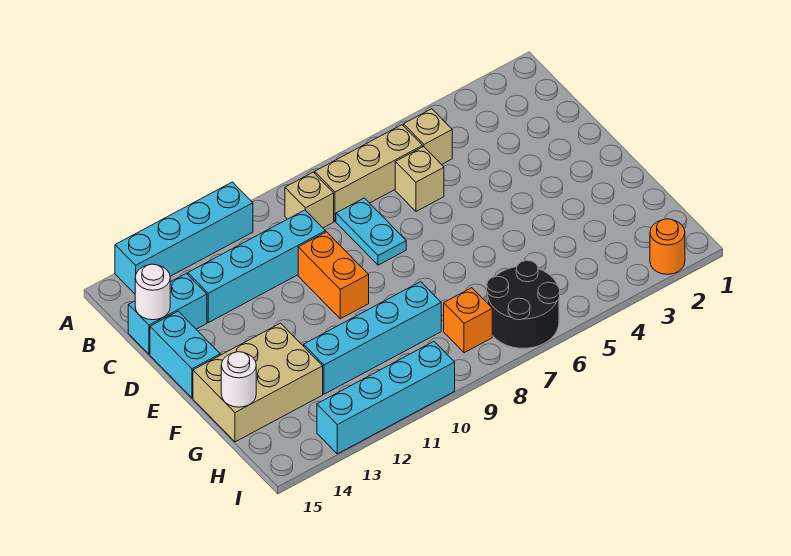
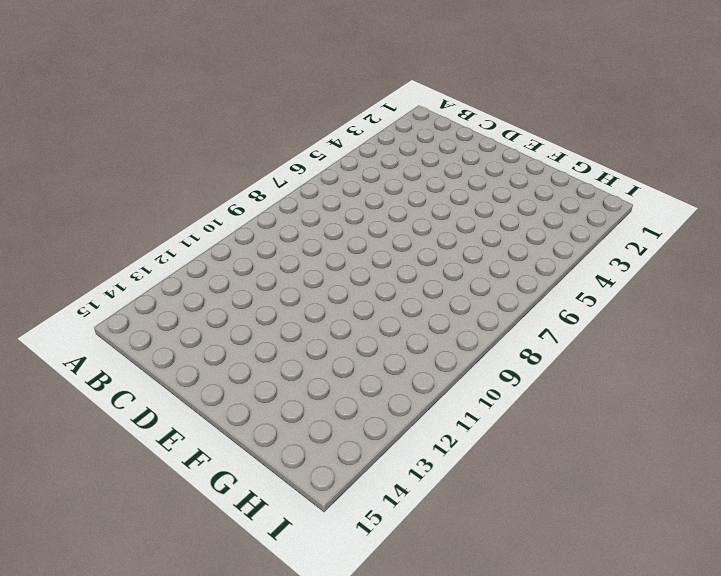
none -> cyan brick A11:A14 level 1
none -> tan brick B5 level 1
none -> tan brick B6:B8 level 1

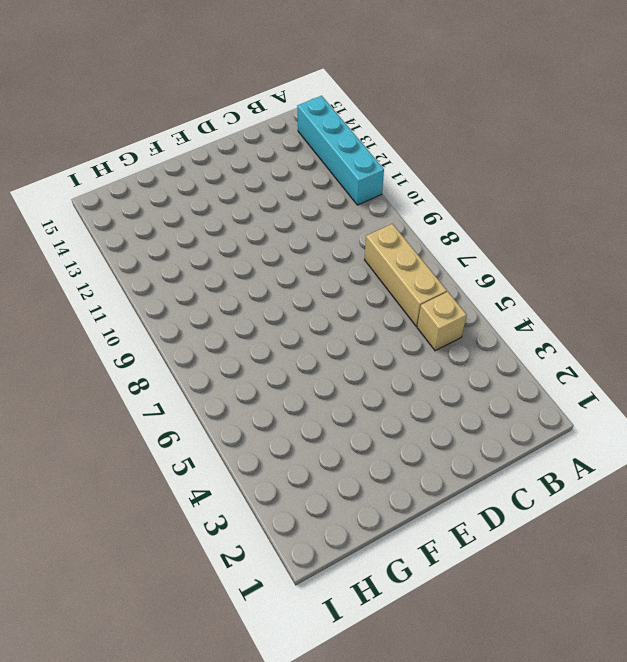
none -> tan brick B9 level 1
none -> tan brick C6 level 1
none -> cyan plate C8:D8 level 1

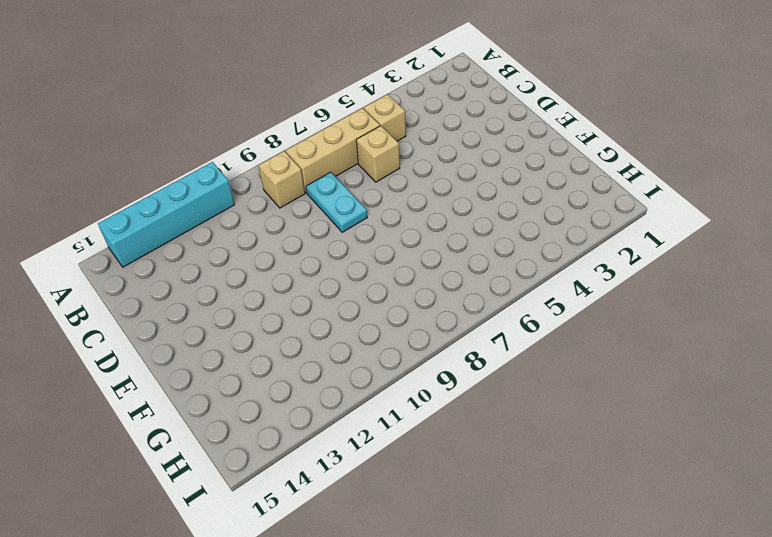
none -> cyan brick C10:C13 level 1
none -> cyan brick C14:C15 level 1
none -> orange brick D10:E10 level 1

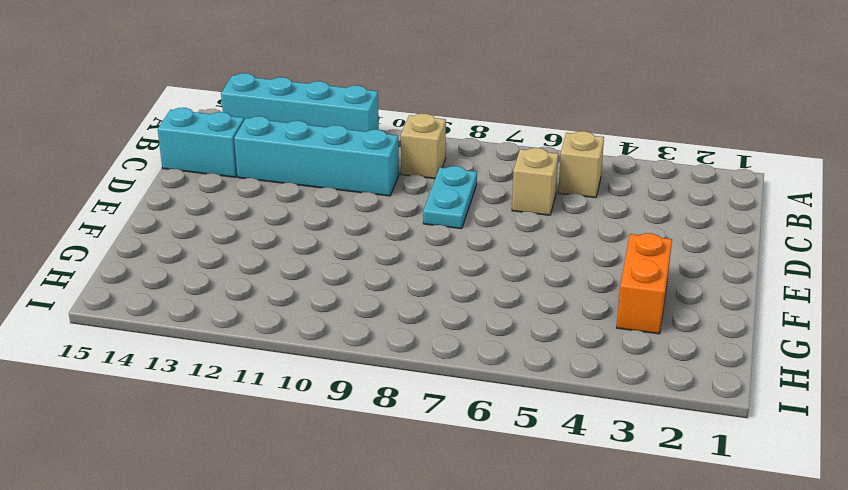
orange brick F3:G3 level 1 -> orange brick D10:E10 level 1
none -> tan brick B6:B8 level 1
none -> cyan brick D15:E15 level 1
none -> tan brick F13:G15 level 1

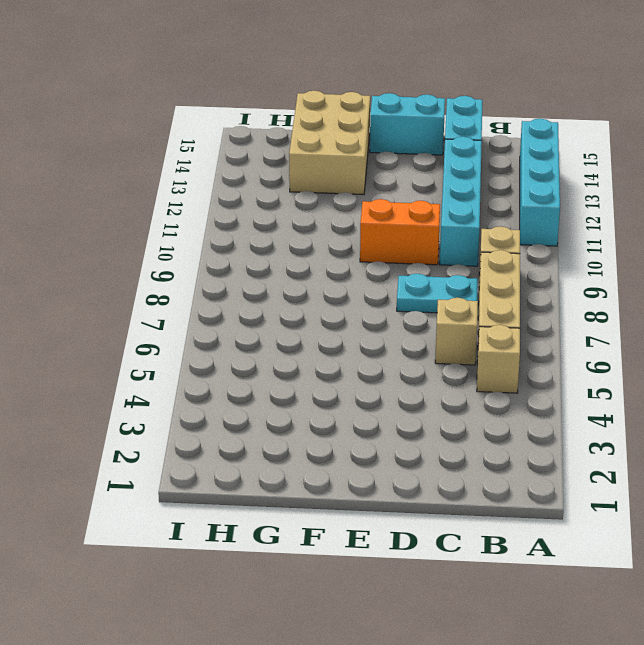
none -> cyan brick G9:G12 level 1
none -> black round brick H6:I7 level 1
none -> orange brick H8 level 1

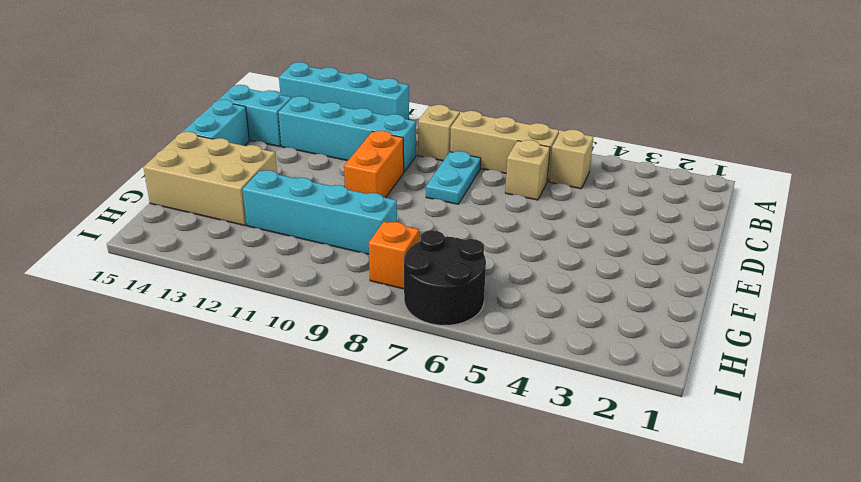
none -> orange round brick I2 level 1
none -> cyan brick I10:I13 level 1
none -> white round brick C15 level 2

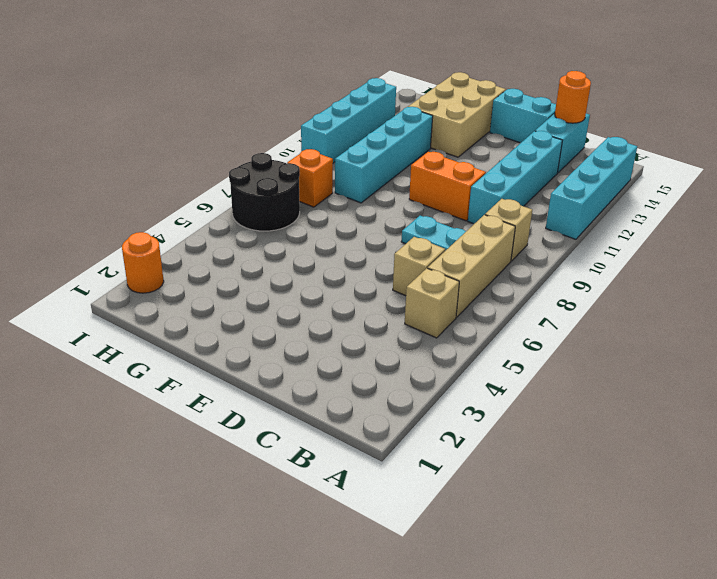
orange round brick C15 level 2 -> white round brick C15 level 2
none -> white round brick G15 level 2

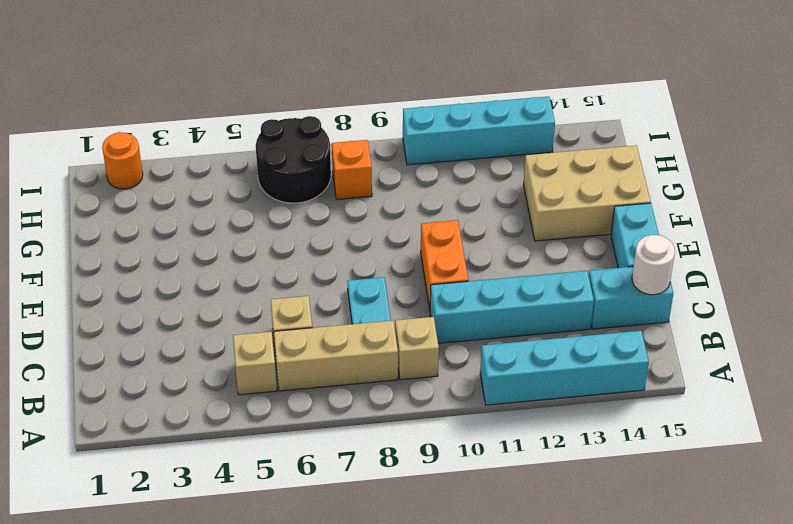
none -> cyan brick G9:G12 level 1
none -> white round brick G15 level 2

